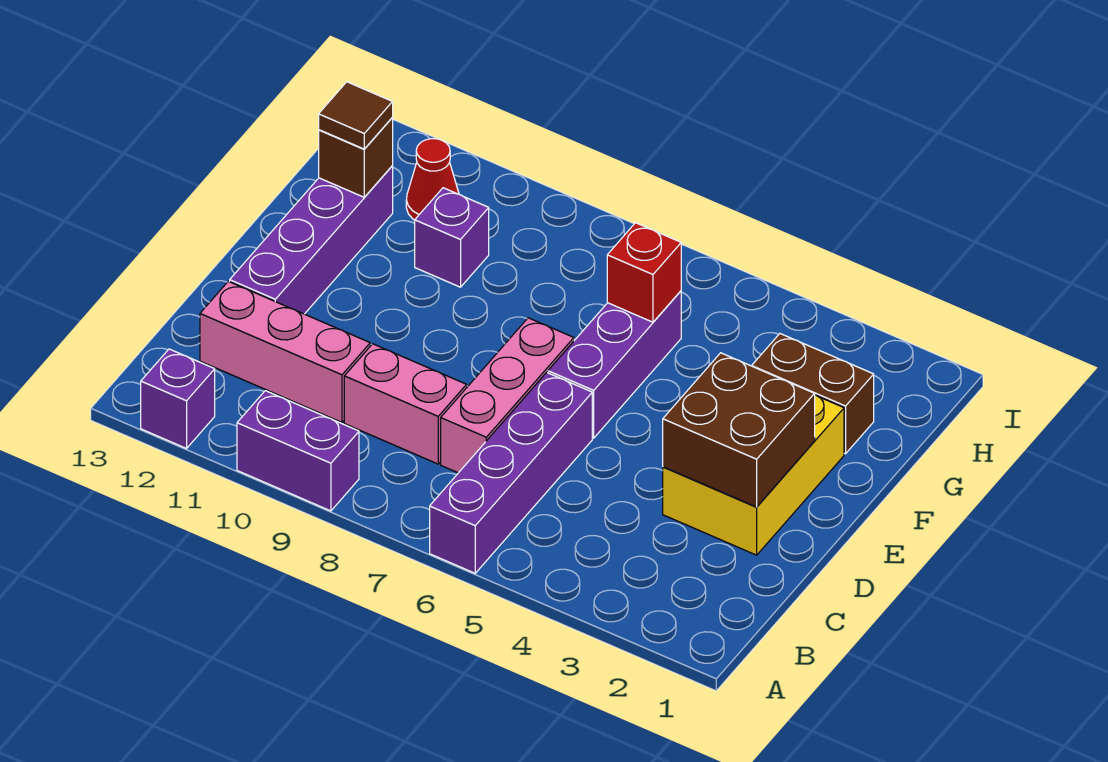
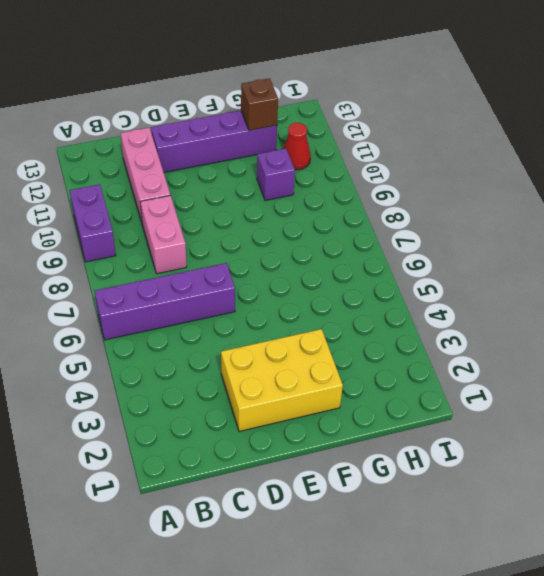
none -> purple brick A12 level 1
none -> pink brick C7:E7 level 1
none -> purple brick E6:G6 level 1

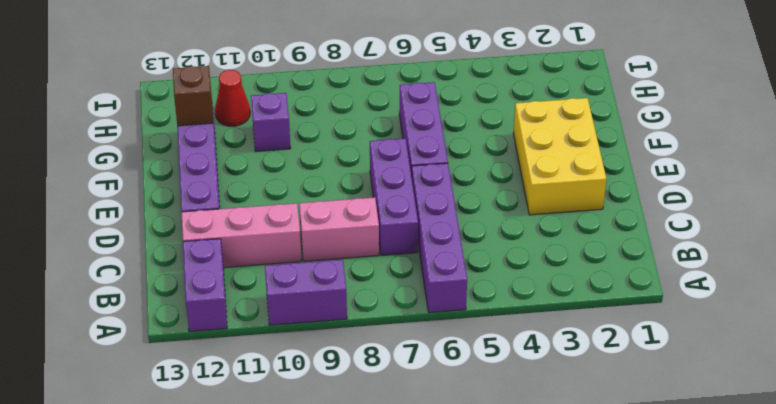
purple brick A12:B12 level 1 -> purple brick A12 level 1
purple brick C7:E7 level 1 -> pink brick C7:E7 level 1
none -> brown brick G2:G3 level 1
none -> brown brick D2:E3 level 2
none -> red brick G6 level 2

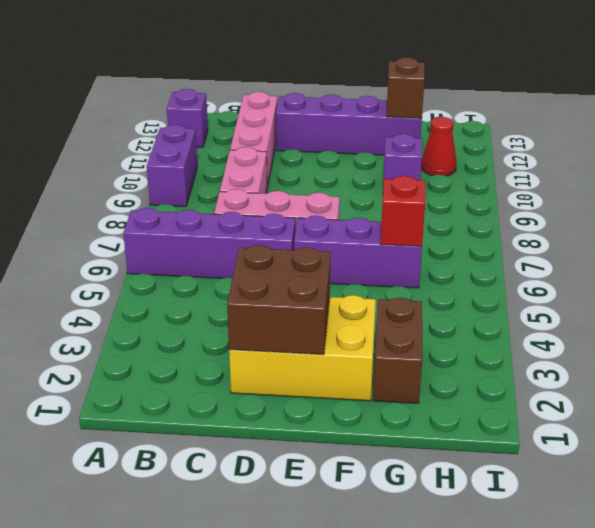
none -> brown tile G12 level 3

